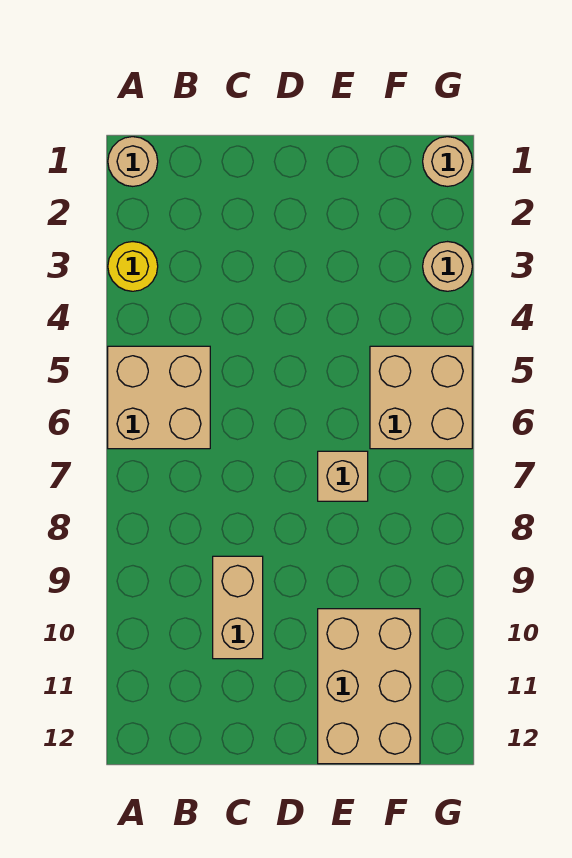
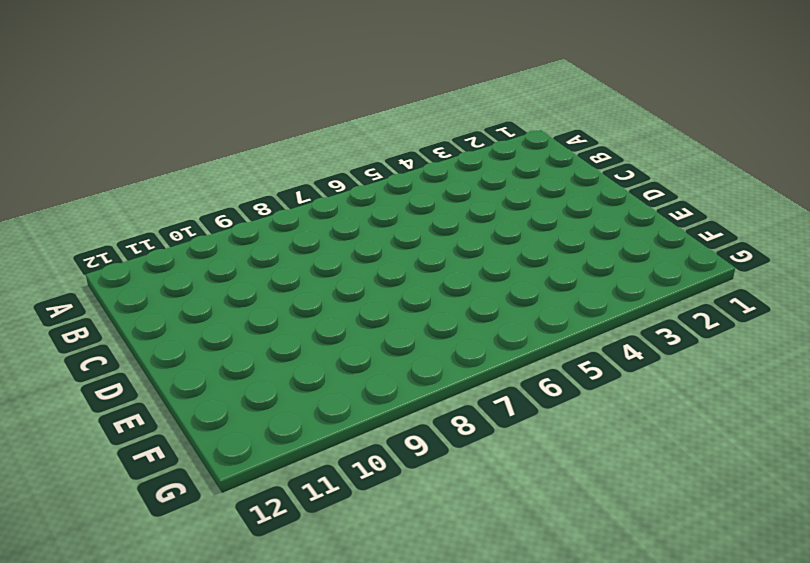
none -> tan round brick A1 level 1
none -> yellow round brick A3 level 1

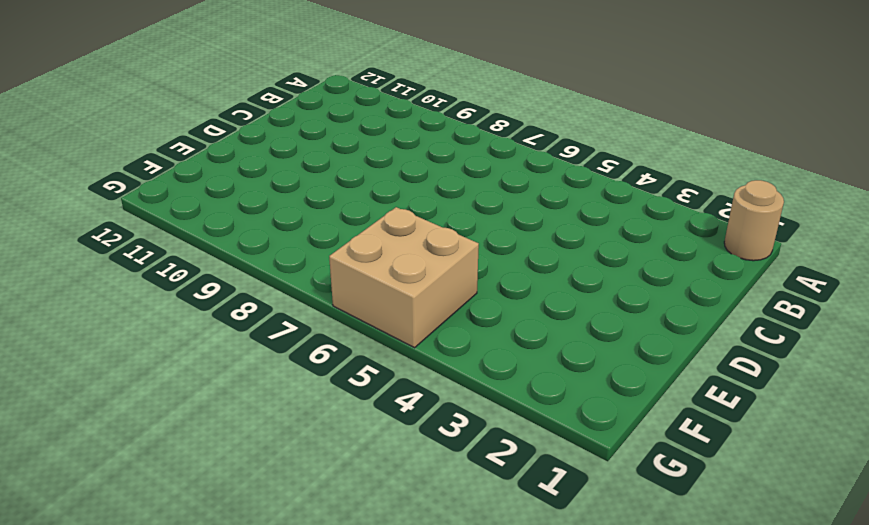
none -> yellow round brick A3 level 1
none -> tan brick A5:B6 level 1

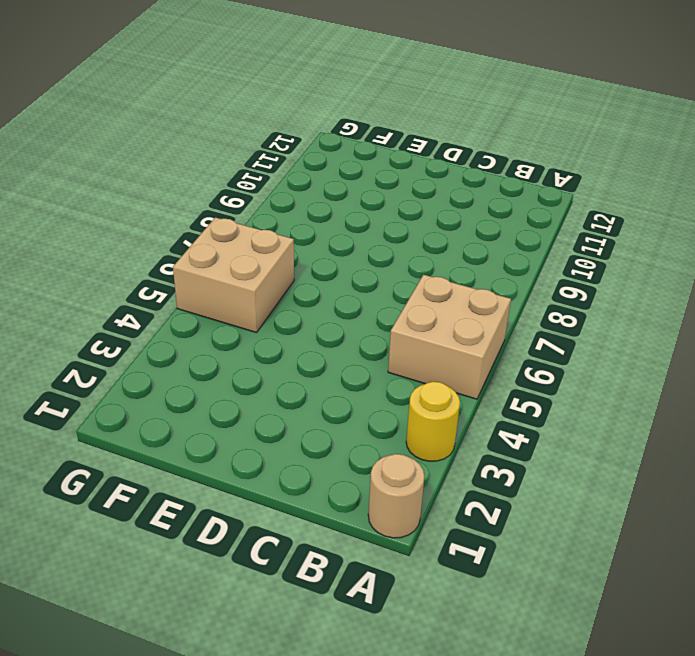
none -> tan brick C9:C10 level 1
none -> tan brick E7 level 1

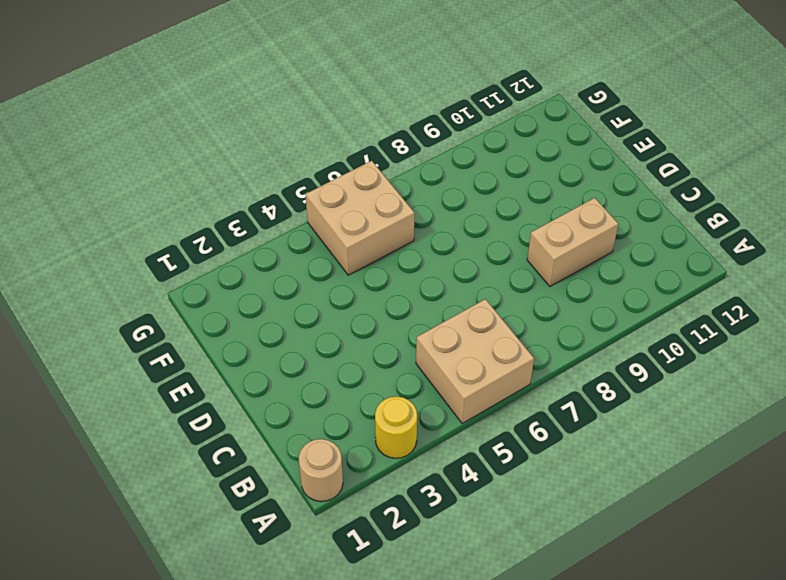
none -> tan brick E7 level 1
none -> tan brick E10:F12 level 1

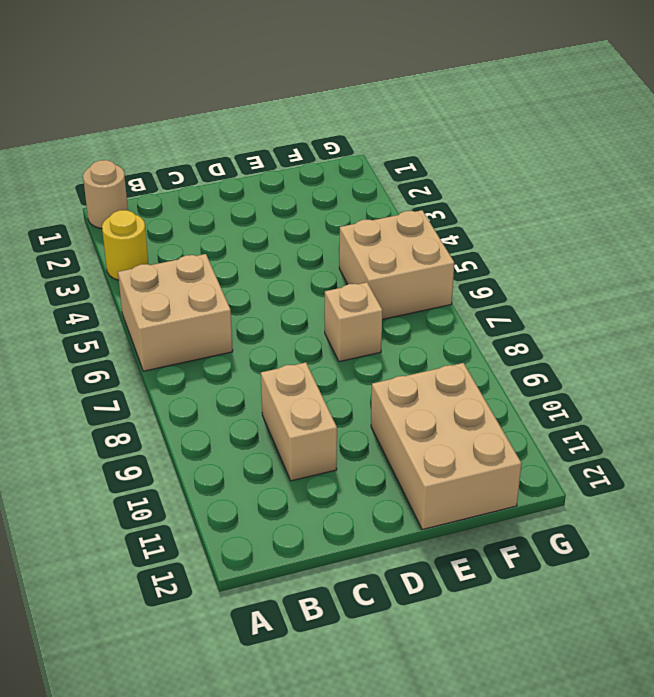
none -> tan round brick G1 level 1
none -> tan round brick G3 level 1

